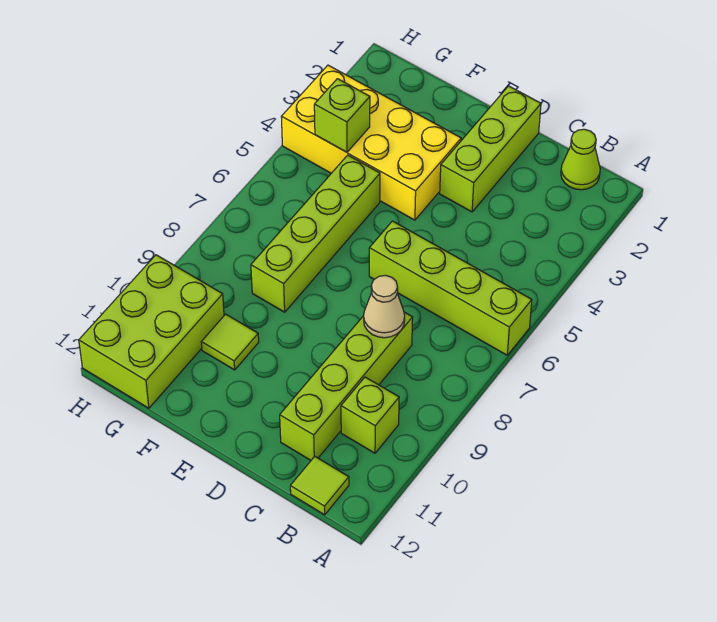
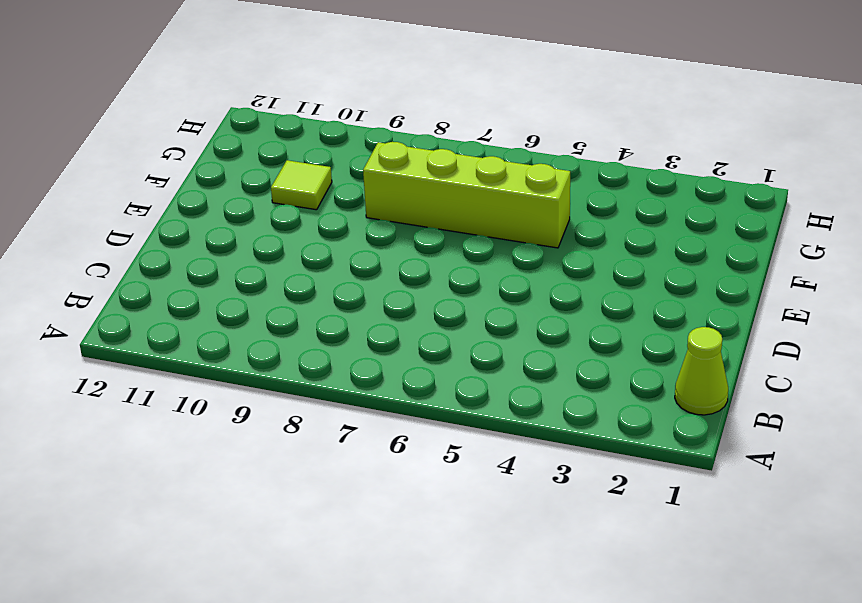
none -> lime brick A6:D6 level 1
none -> lime brick B10 level 1
none -> lime tile B12 level 1

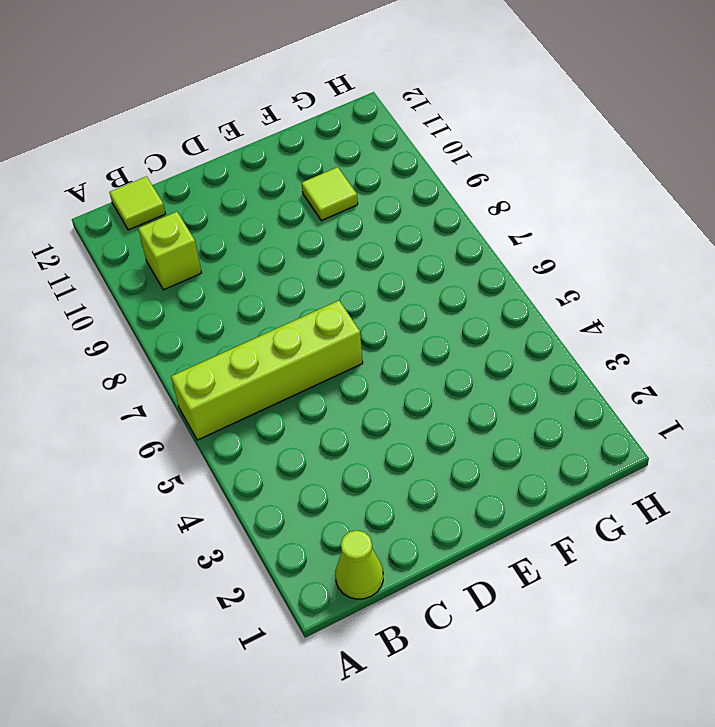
none -> lime brick C8:C11 level 1
none -> lime brick D1:D3 level 1
none -> yellow brick E3:H4 level 1

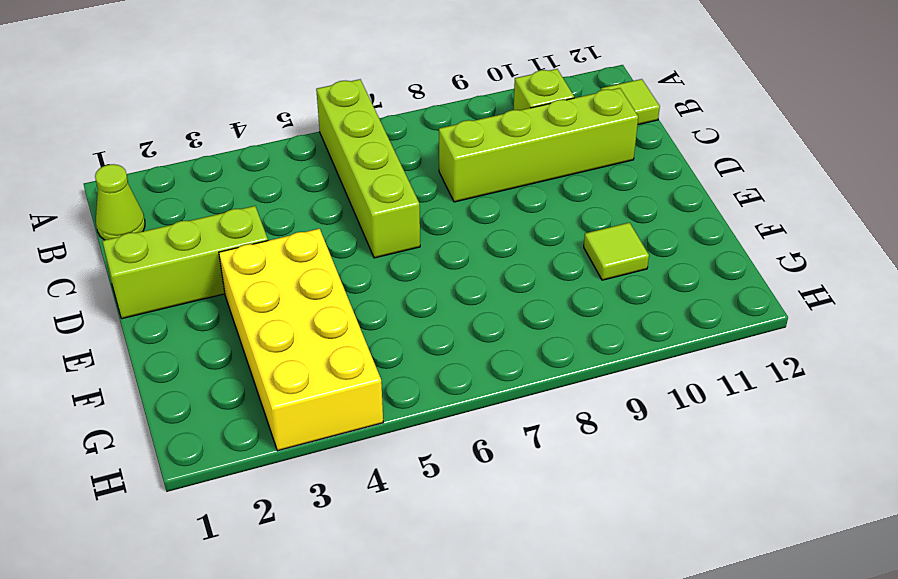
none -> lime brick F5:F8 level 1
none -> lime brick G10:H12 level 1
none -> tan cone C8 level 2

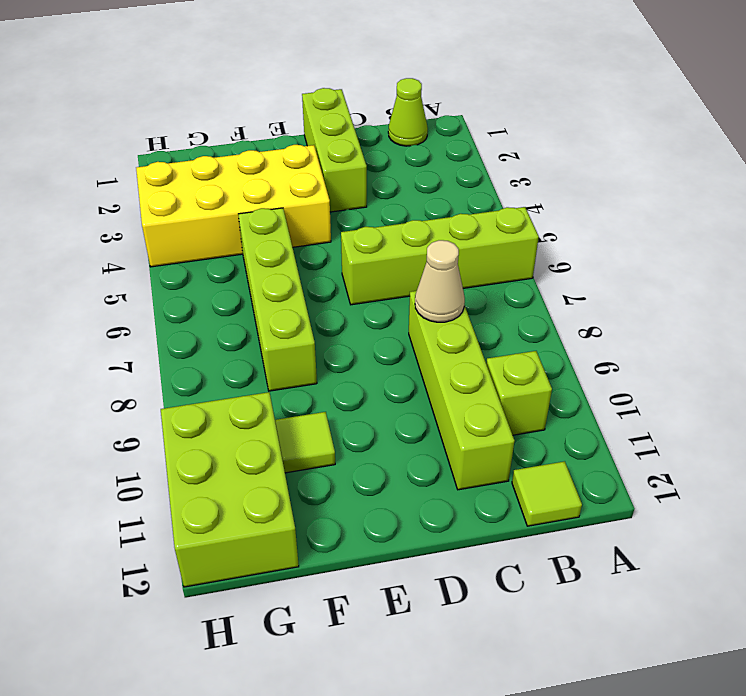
none -> lime brick G4 level 2

